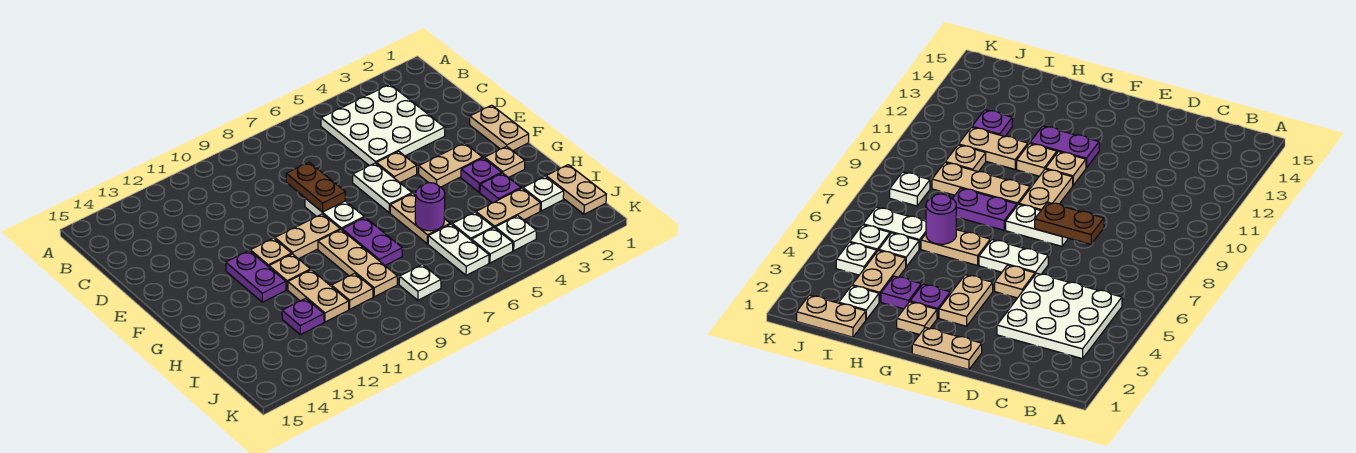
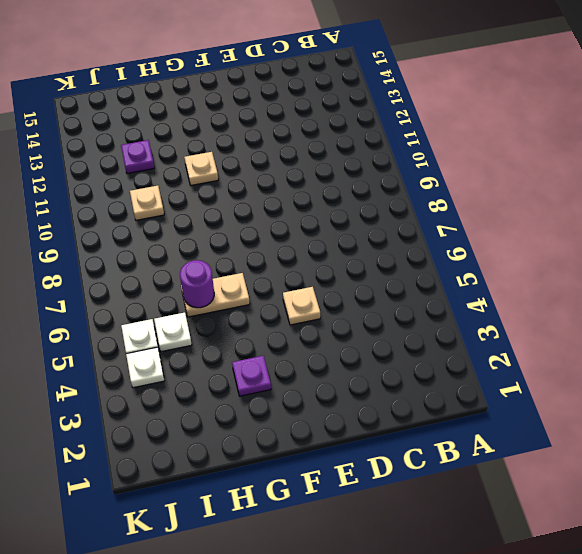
none -> white plate B3:D5 level 1
none -> tan plate E1:F1 level 1
none -> white plate E6:F6 level 1

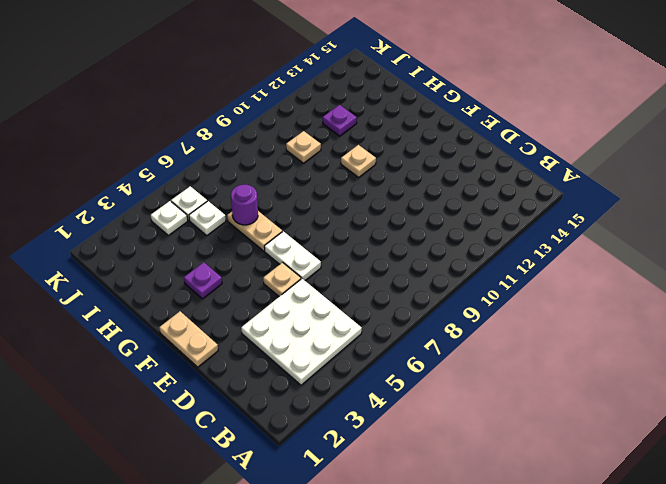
none -> white plate E8:F8 level 1
none -> tan plate F3:F4 level 1
none -> tan plate F9:F10 level 1

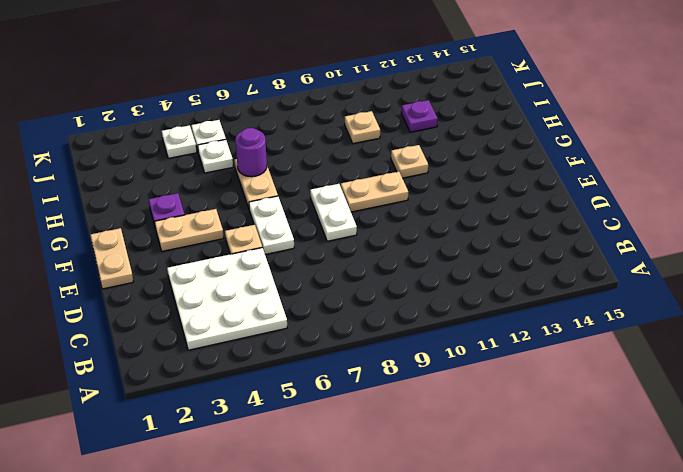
none -> tan plate F11 level 1
none -> purple plate F12:G12 level 1
none -> tan plate G2 level 1

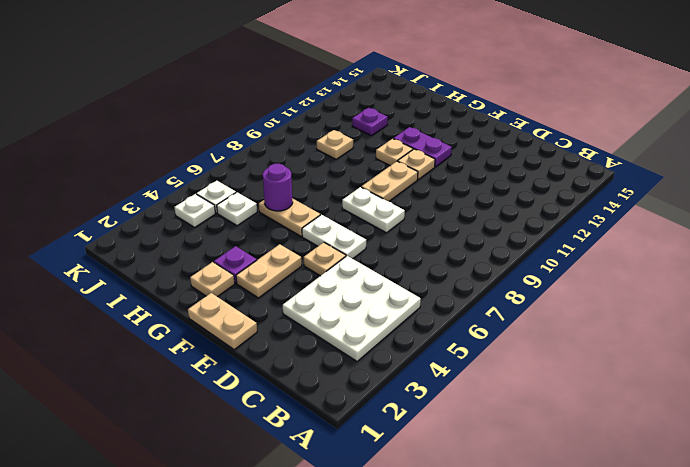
none -> purple plate G8:H8 level 1
none -> tan plate G9:I9 level 1
none -> purple plate H3 level 1

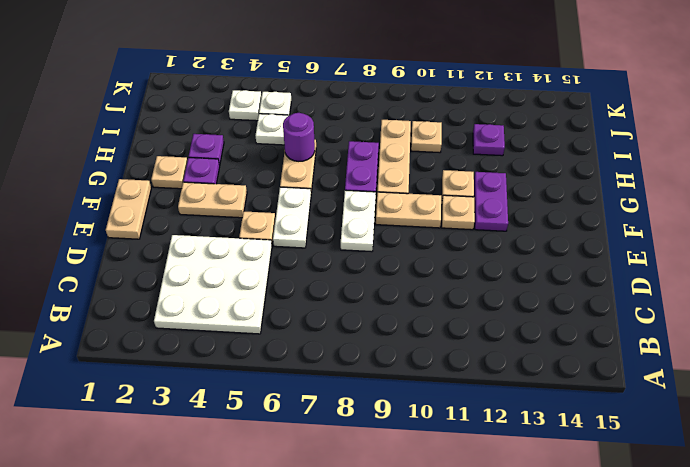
none -> tan plate H11:I11 level 1
none -> tan plate I1:J1 level 1
none -> white plate I2 level 1

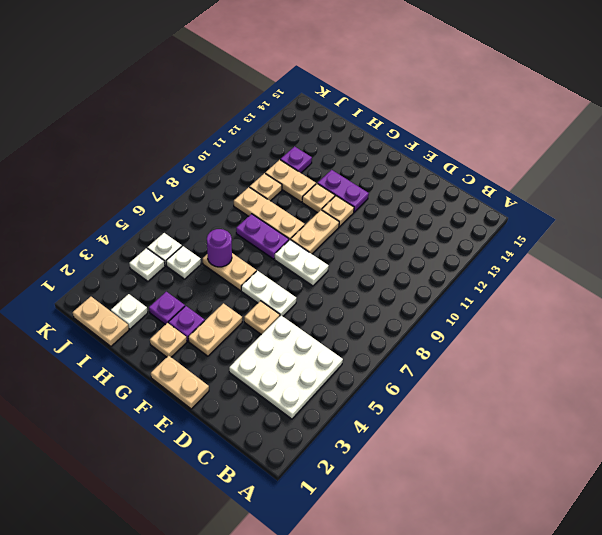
none -> tan plate I3:I4 level 1
none -> white plate I6:J6 level 1
none -> white plate J8 level 1

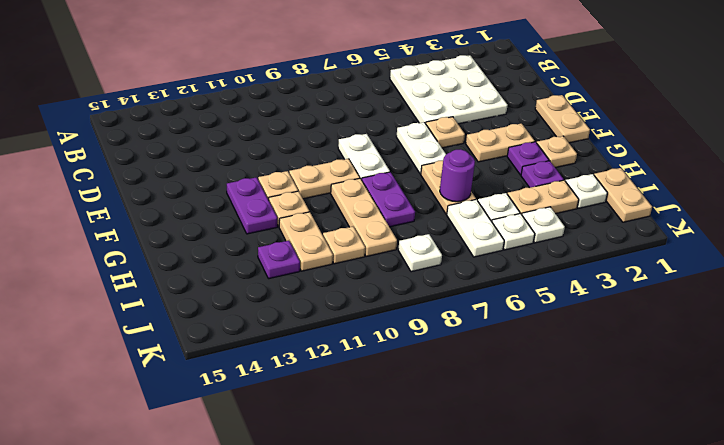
none -> brown plate D8:E8 level 2

